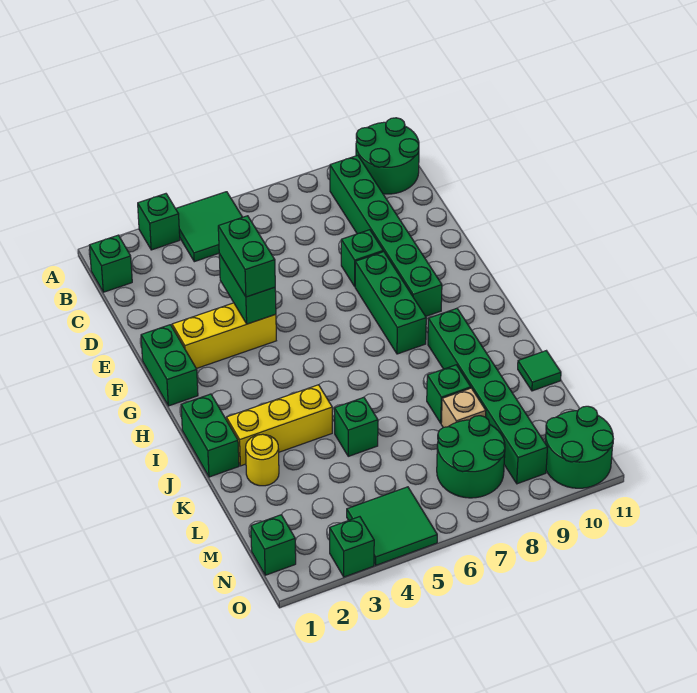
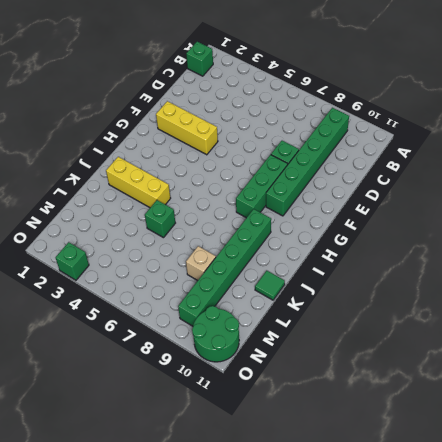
none -> green brick A3 level 1
none -> green tile A4:B5 level 1
none -> green round brick A10:B11 level 1

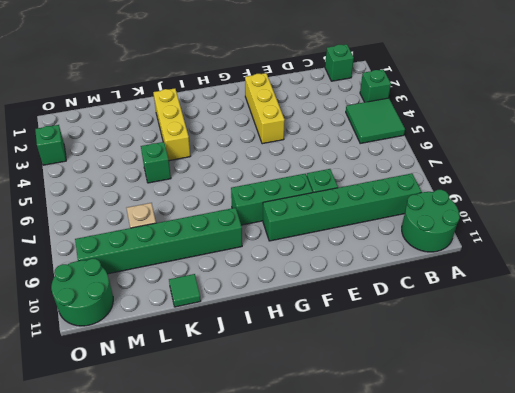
none -> green brick F1:G1 level 1
none -> green brick I1:J1 level 1
none -> yellow round brick K2 level 1

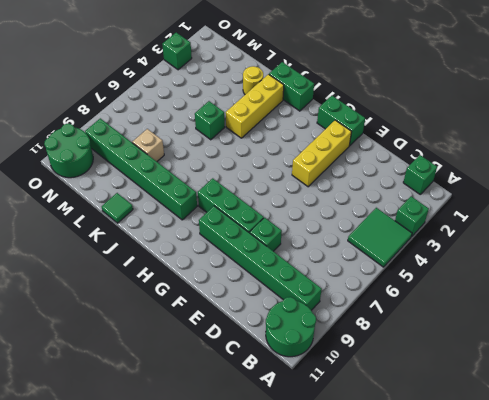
none -> green brick K8 level 1
none -> green round brick M7:N8 level 1
none -> green brick N1 level 1

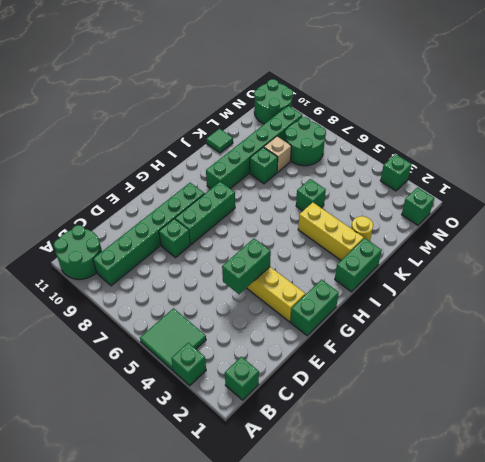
none -> green tile N4:O5 level 1
none -> green brick E4:F4 level 3

